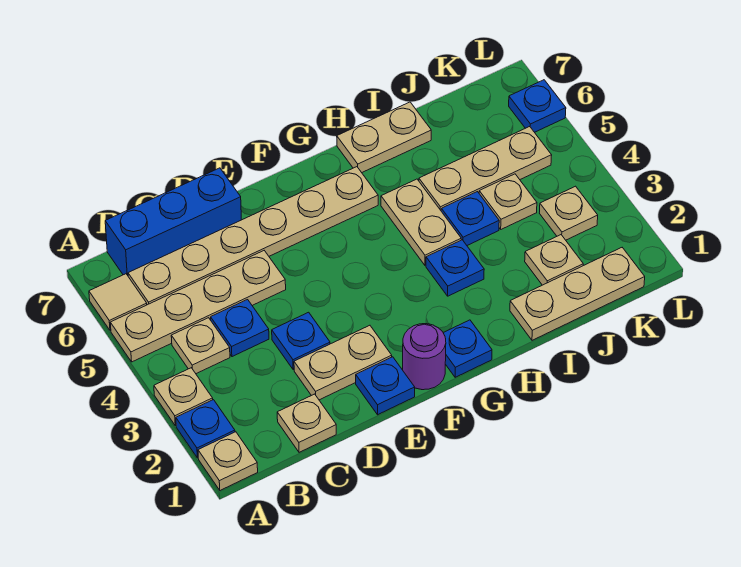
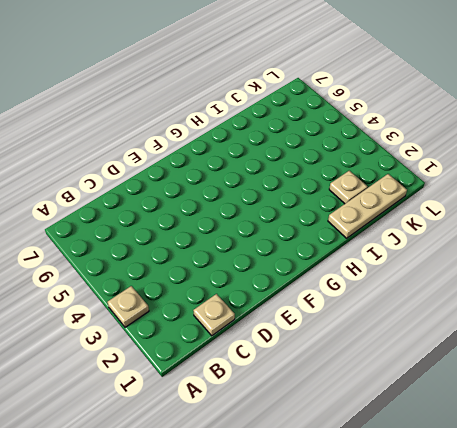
none -> tan plate A1 level 1
none -> blue plate A2 level 1
none -> tan plate A5:D5 level 1

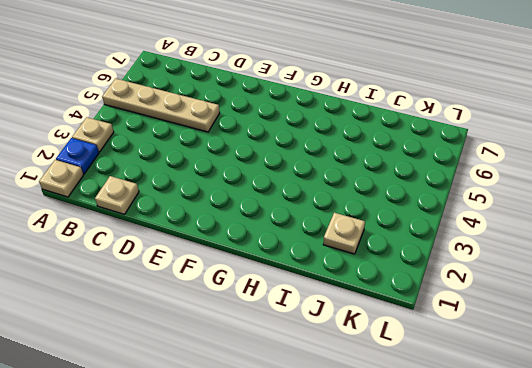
none -> tan tile A6 level 1
none -> tan plate B4 level 1
none -> tan plate B6:G6 level 1

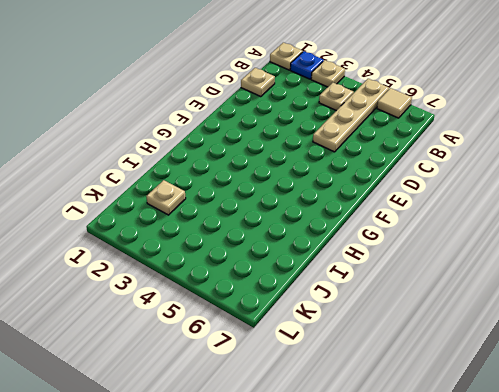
none -> tan plate B6:G6 level 1
none -> blue brick B7:D7 level 1
none -> blue plate C4 level 1

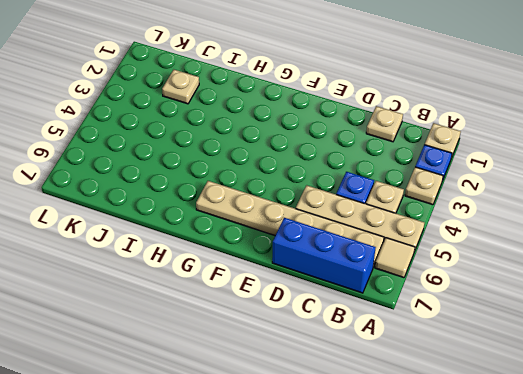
none -> tan plate D2:E2 level 1
none -> blue plate D3 level 1
none -> blue plate E1 level 1

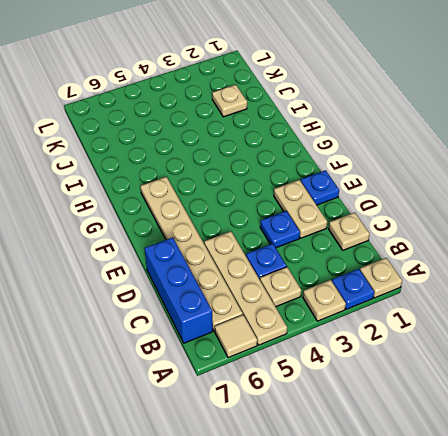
none -> purple round brick F1 level 1
none -> blue plate G1 level 1
none -> blue plate H3 level 1

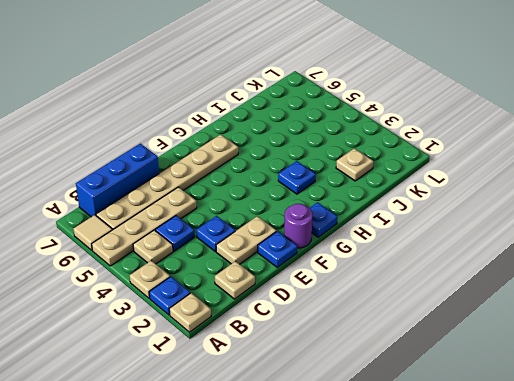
none -> tan plate H4:H5 level 1
none -> tan plate H7:I7 level 1
none -> tan plate I1:K1 level 1

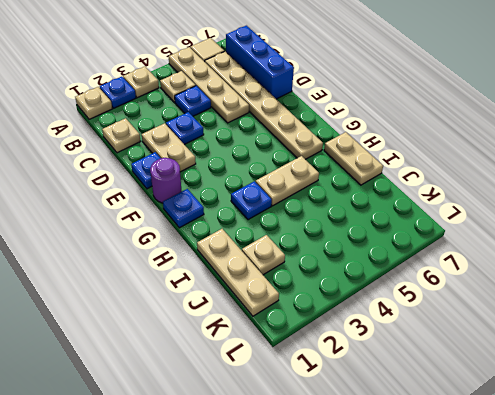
none -> blue plate I4 level 1
none -> tan plate I5:K5 level 1
none -> tan plate J4 level 1

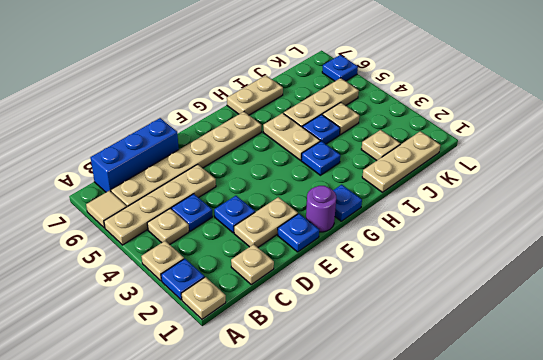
none -> tan plate K3 level 1

